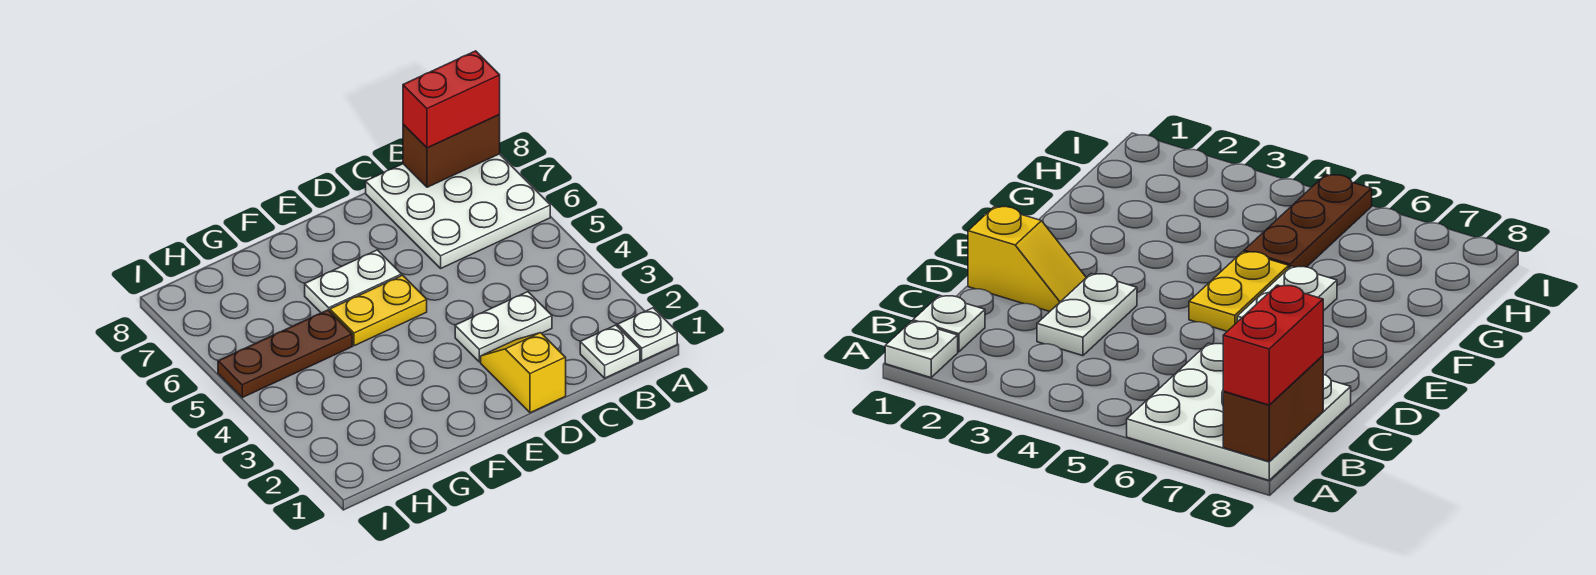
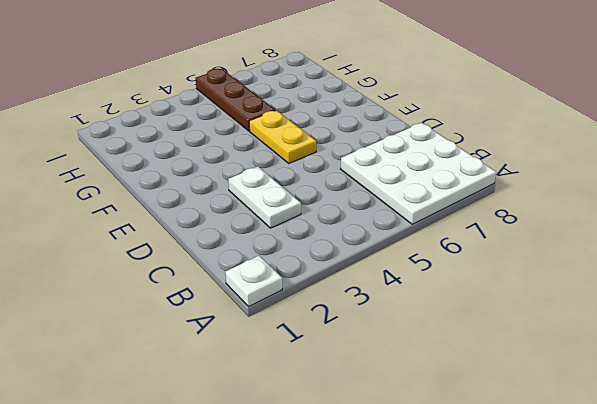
none -> white plate B1 level 1
none -> yellow slope D1:D2 level 1 top 1

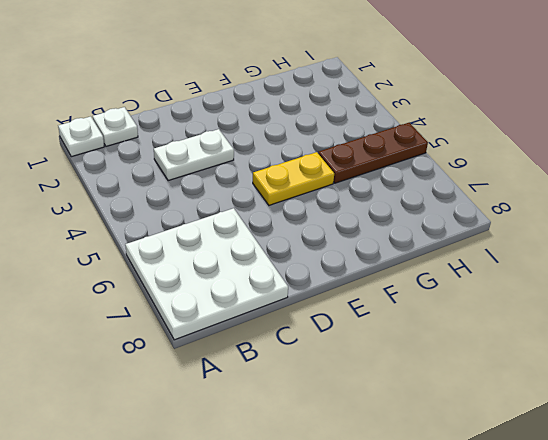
none -> yellow slope D1:D2 level 1 top 1
none -> white plate E6:F6 level 1

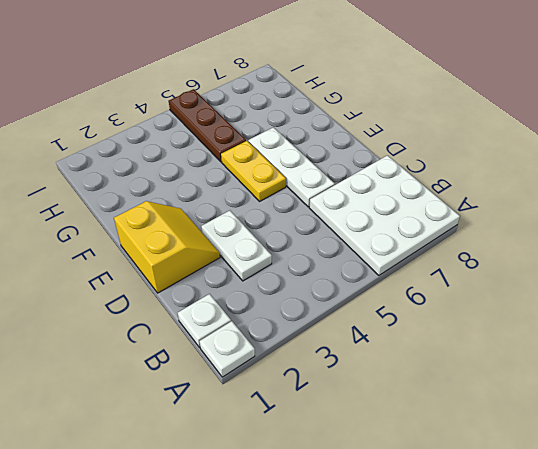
yellow slope D1:E2 level 1 top 1 -> yellow slope D1:D2 level 1 top 1
white plate D6:F6 level 1 -> white plate E6:F6 level 1
none -> brown brick A8:B8 level 2
none -> red brick A8:B8 level 3

